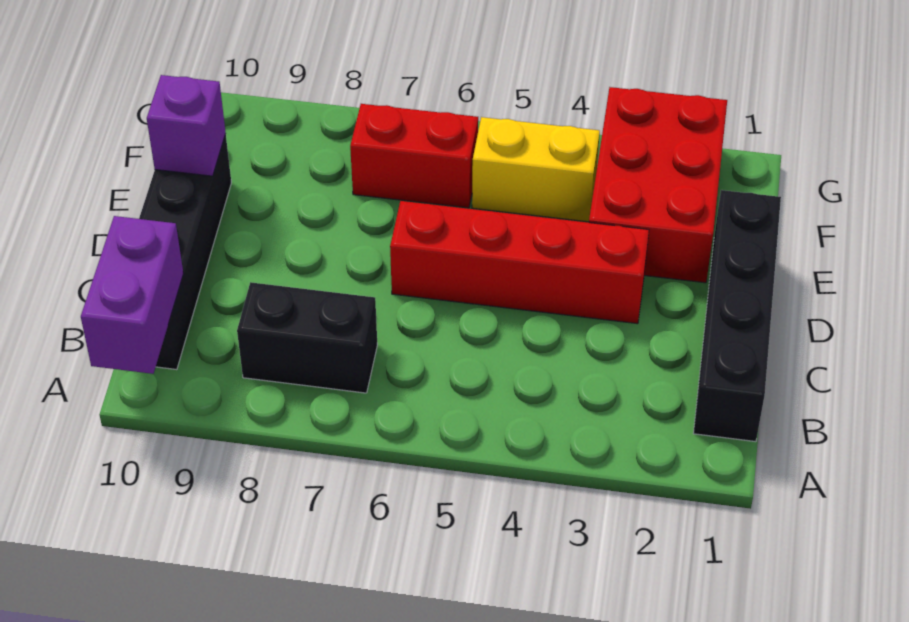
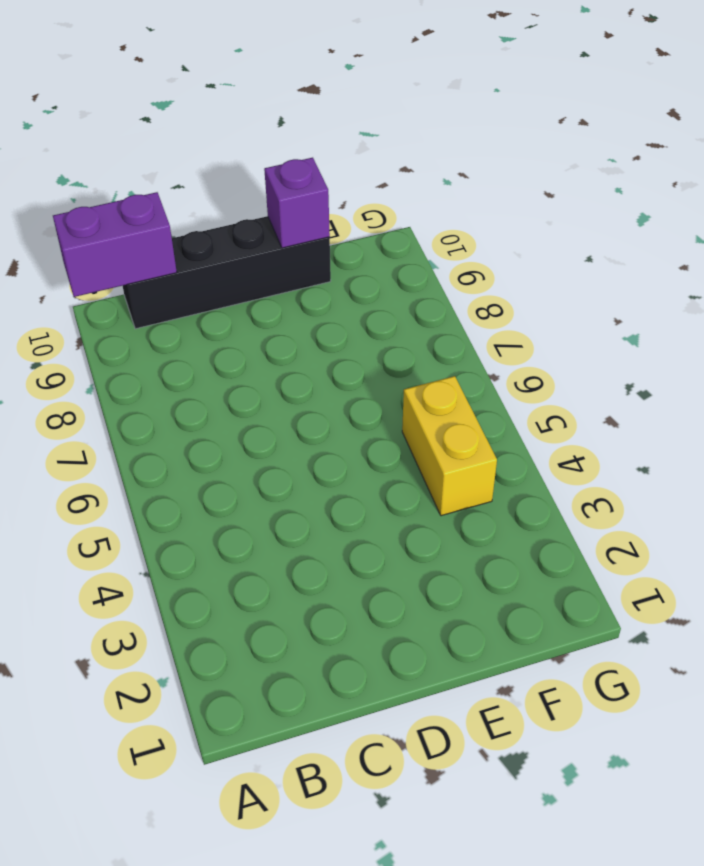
none -> black brick B1:E1 level 1
none -> black brick B7:B8 level 1

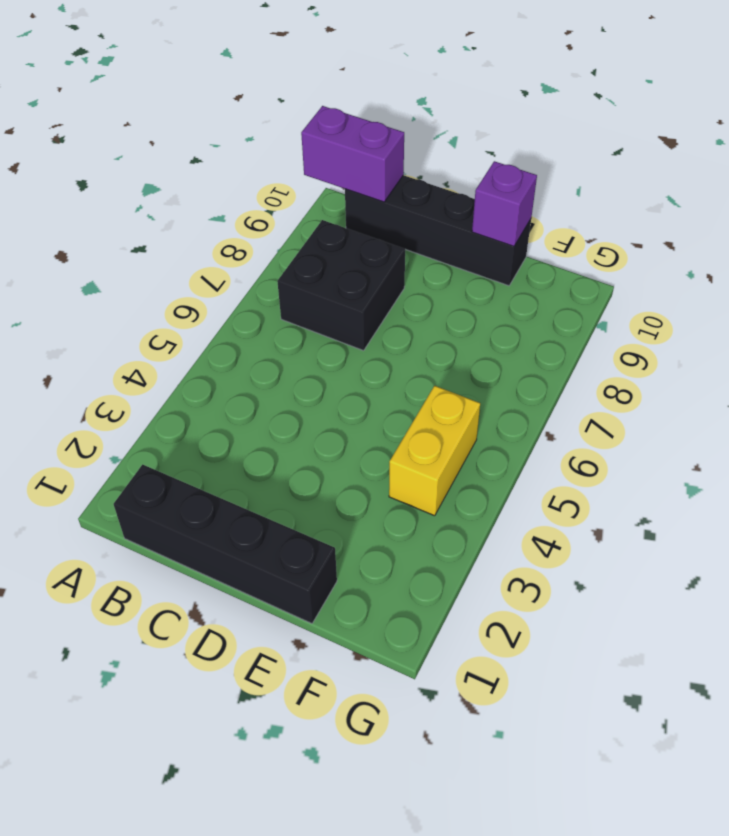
black brick B7:C8 level 1 -> black brick B7:B8 level 1
none -> red brick D3:D6 level 1
none -> red brick E2:G3 level 1

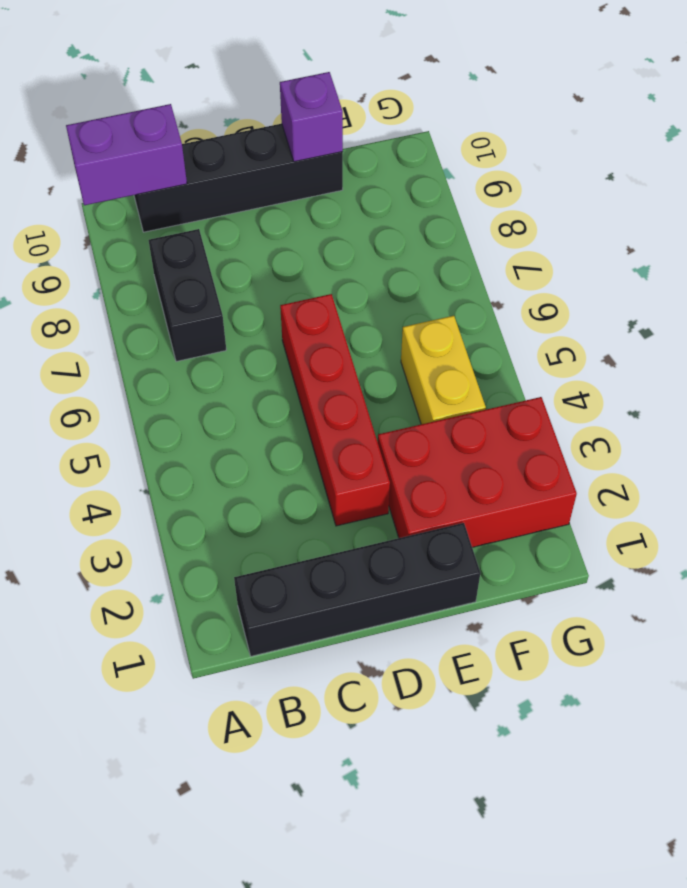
none -> red brick F6:F7 level 1

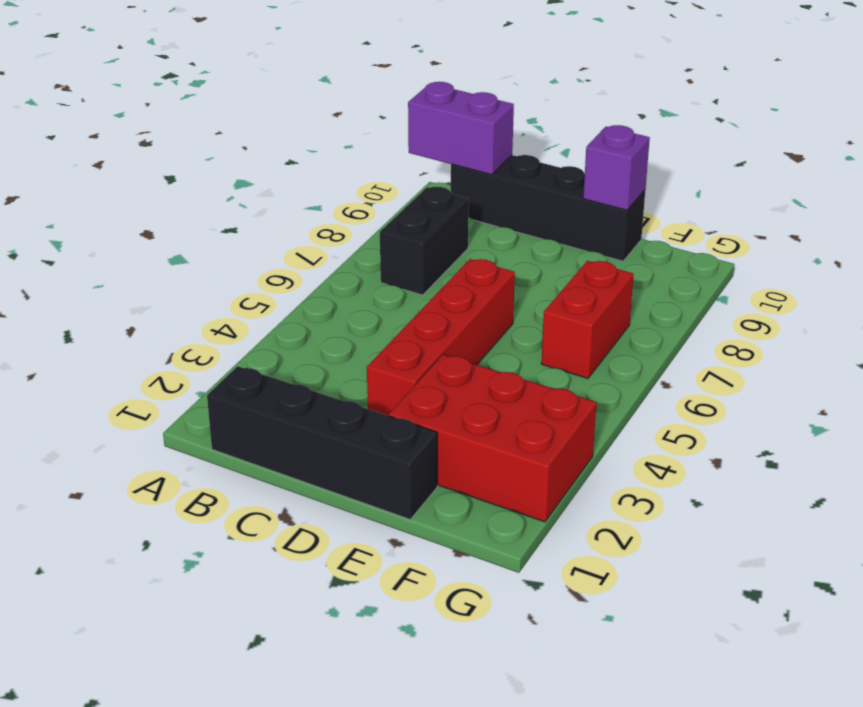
none -> yellow brick F4:F5 level 1

